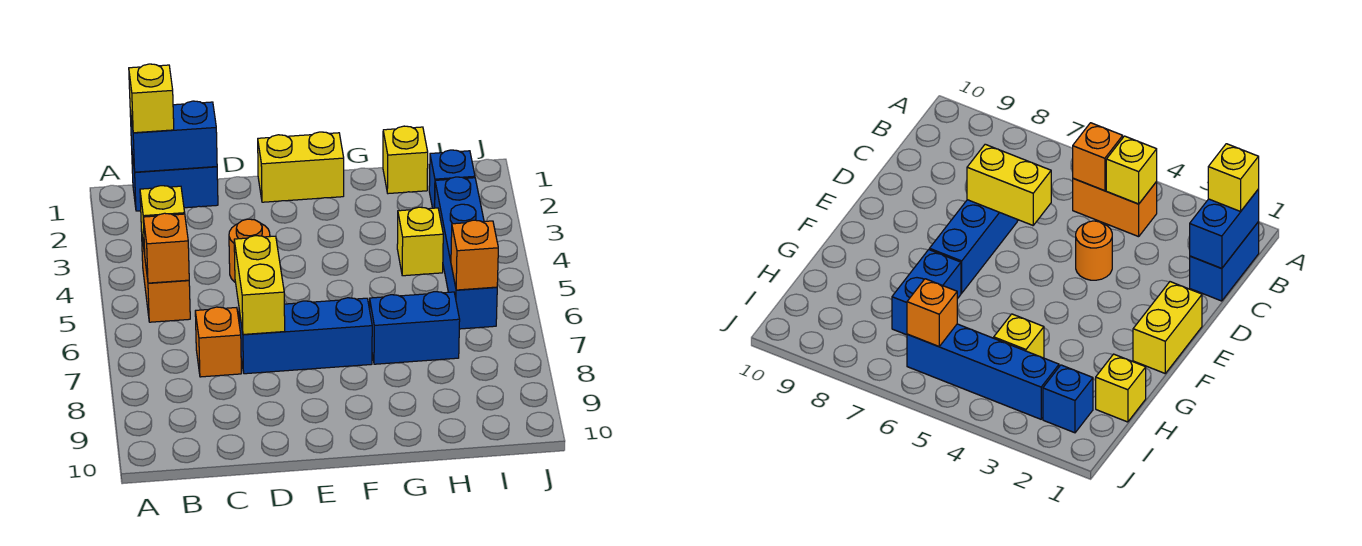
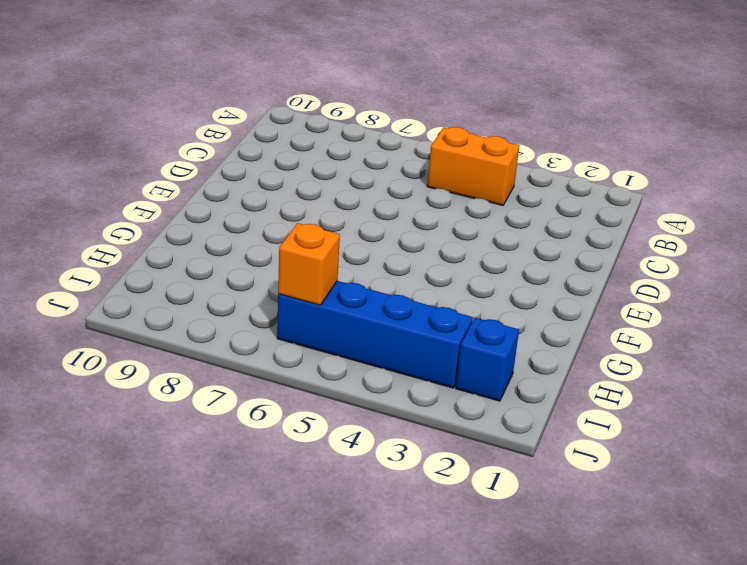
none -> blue brick B1:C1 level 1
none -> orange brick C7 level 1
none -> orange round brick D4 level 1

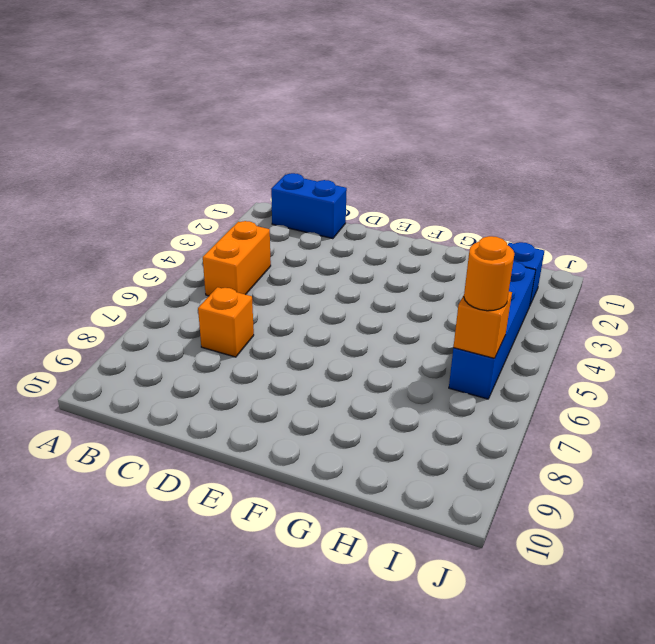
orange round brick I6 level 3 -> orange round brick D4 level 1
none -> blue brick D7:F7 level 1
none -> yellow brick E1:F1 level 1
none -> blue brick G7:H7 level 1

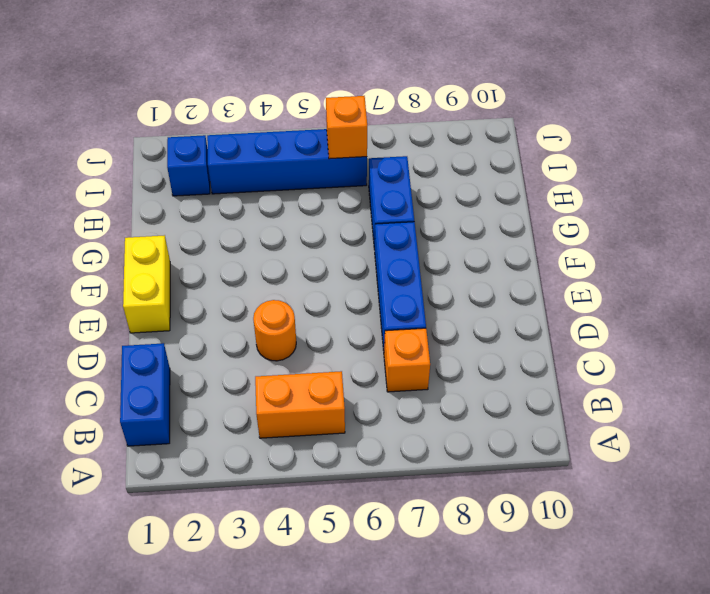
none -> yellow brick H1 level 1
none -> yellow brick H4 level 1
none -> blue brick B1:C1 level 2

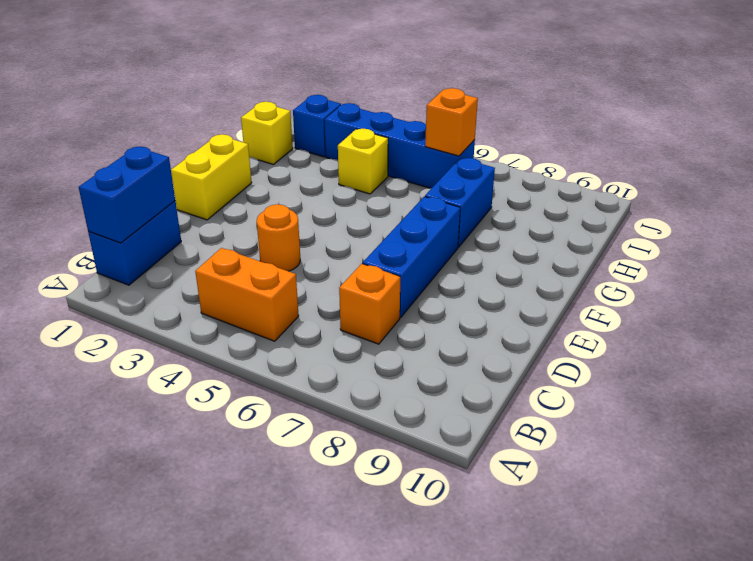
none -> yellow brick B4 level 2
none -> orange brick B5 level 2
none -> yellow brick D6:D7 level 2

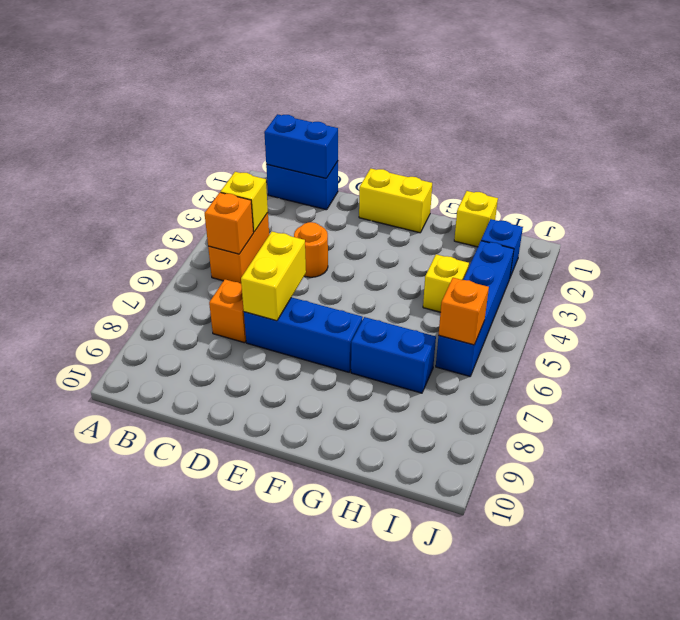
none -> yellow brick B1 level 3

